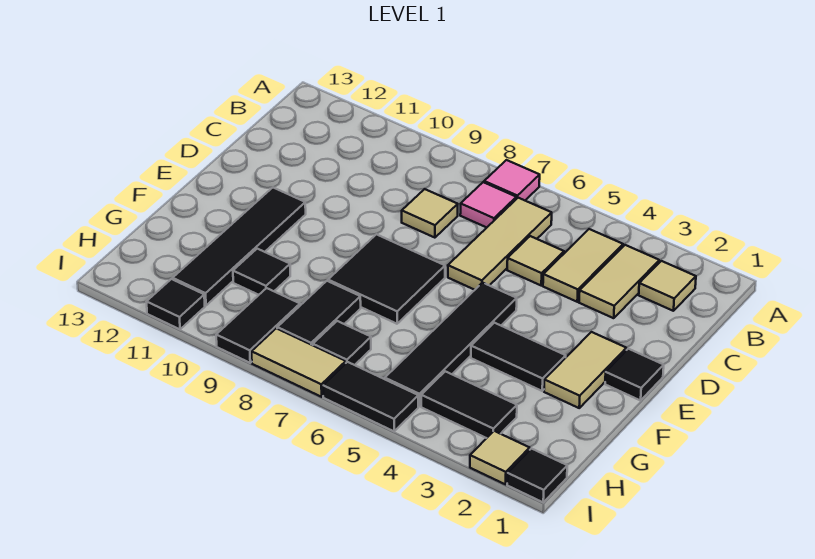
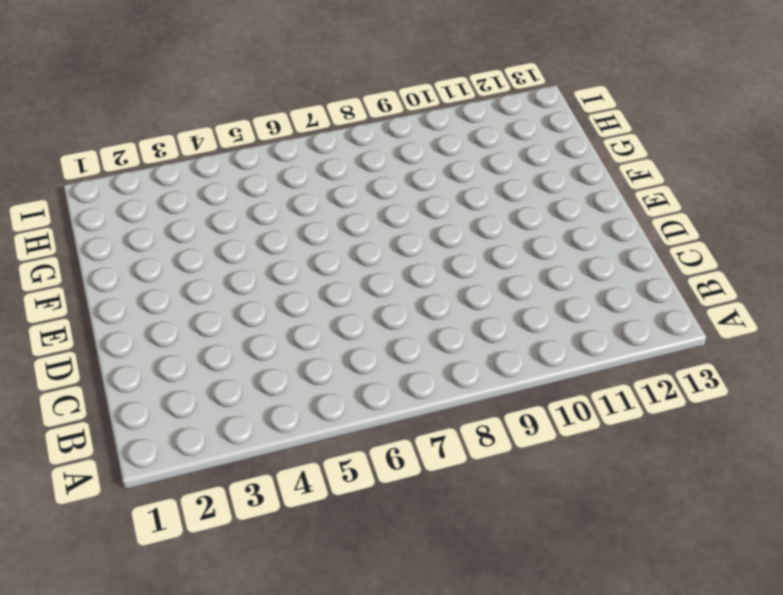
none -> pink tile A7 level 1
none -> tan tile B2 level 1
none -> tan tile B3:C3 level 1

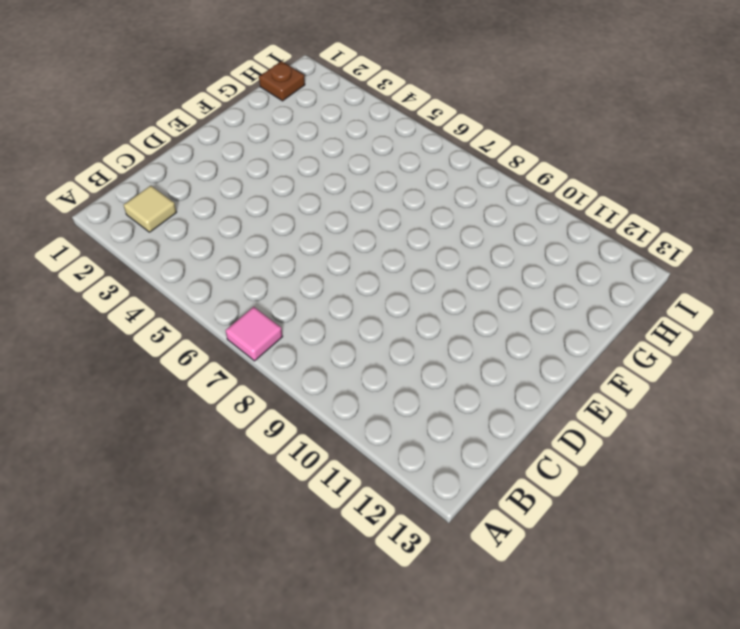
brown plate H1 level 1 -> none
none -> tan tile B3:C3 level 1
none -> tan tile B4:C4 level 1
none -> tan tile B6:D6 level 1

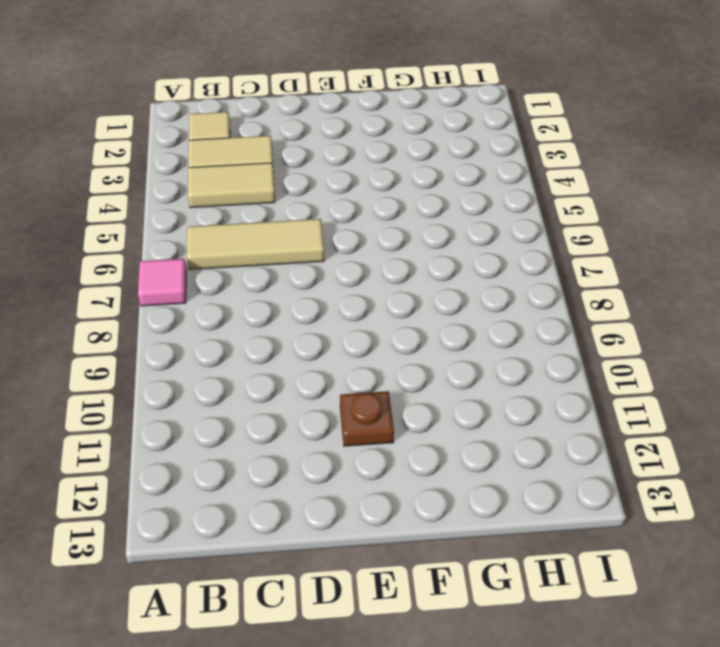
brown plate E11 level 1 -> black tile E11:H11 level 1
none -> pink tile B7 level 1
none -> tan tile C5 level 1
none -> tan tile C8 level 1

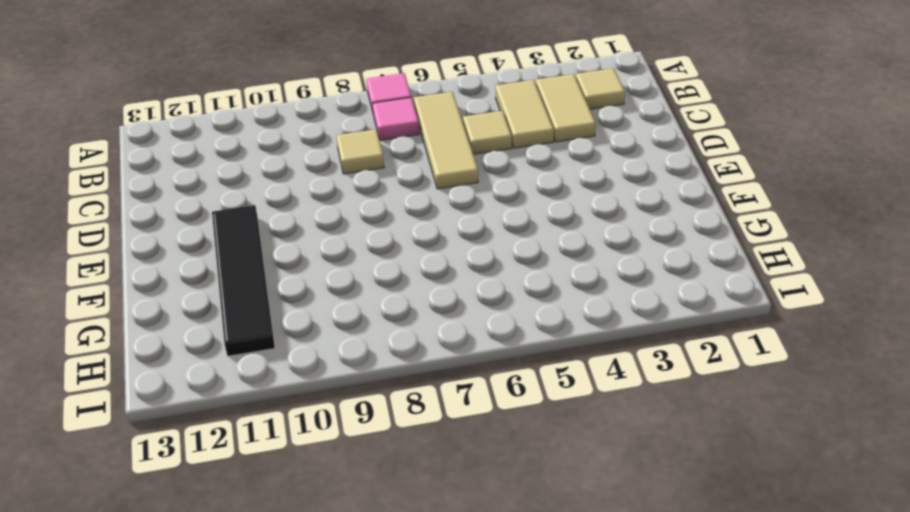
none -> black tile E1 level 1
none -> tan tile E2:F2 level 1
none -> black tile E5:H5 level 1

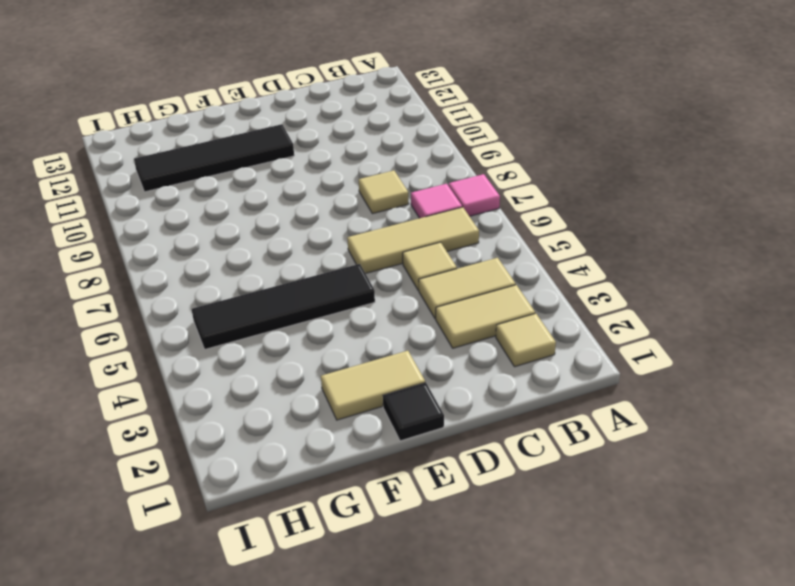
none -> black tile E7:F8 level 1
none -> black tile F3:F4 level 1
none -> black tile G8:H8 level 1

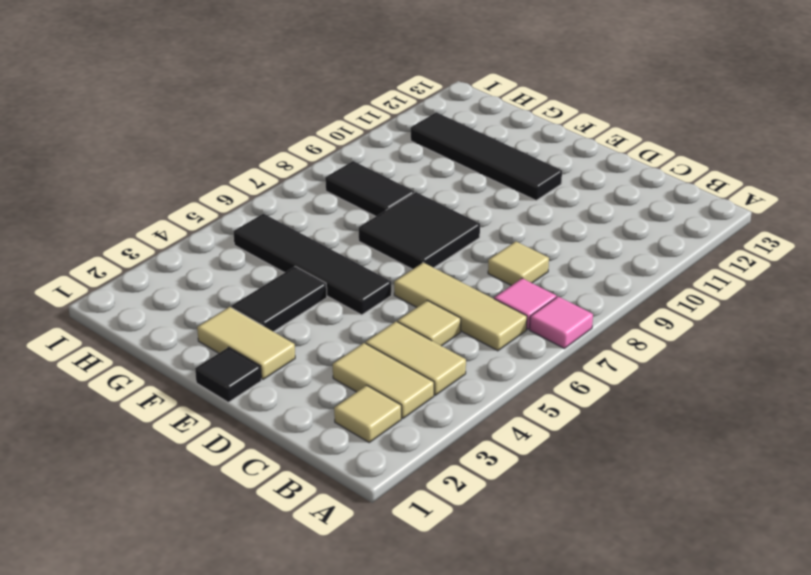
none -> black tile G10 level 1
none -> black tile H3:H4 level 1
none -> black tile H7 level 1

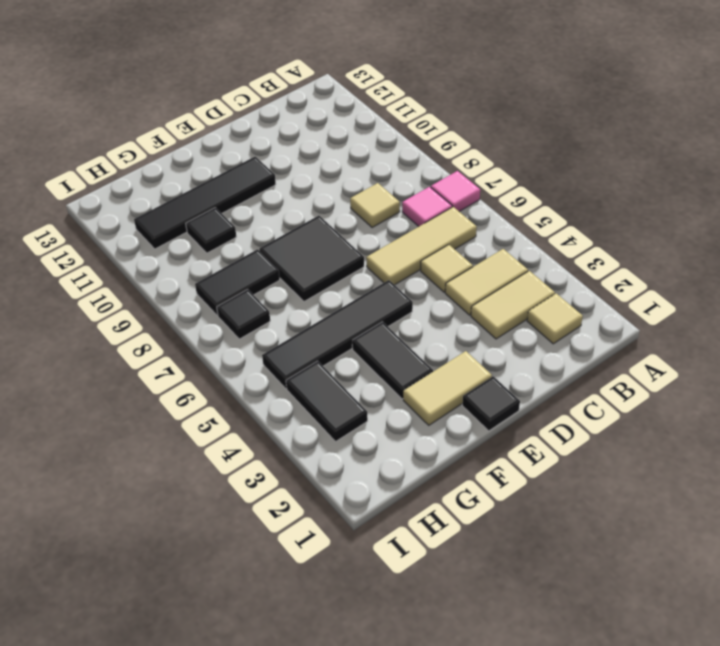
none -> black tile H9:I9 level 1
none -> black tile I1 level 1
none -> tan tile I2 level 1

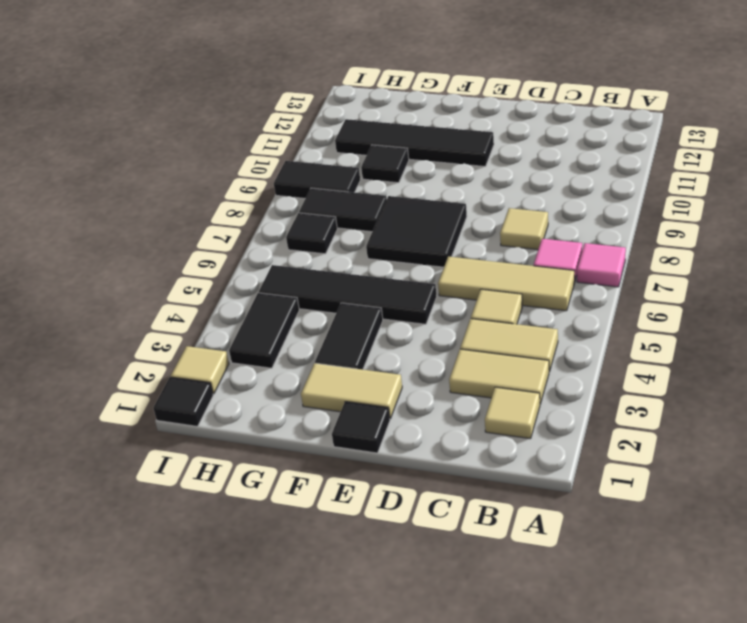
none -> black tile I5:I6 level 1
none -> tan tile I7:I8 level 1
none -> black tile I11 level 1

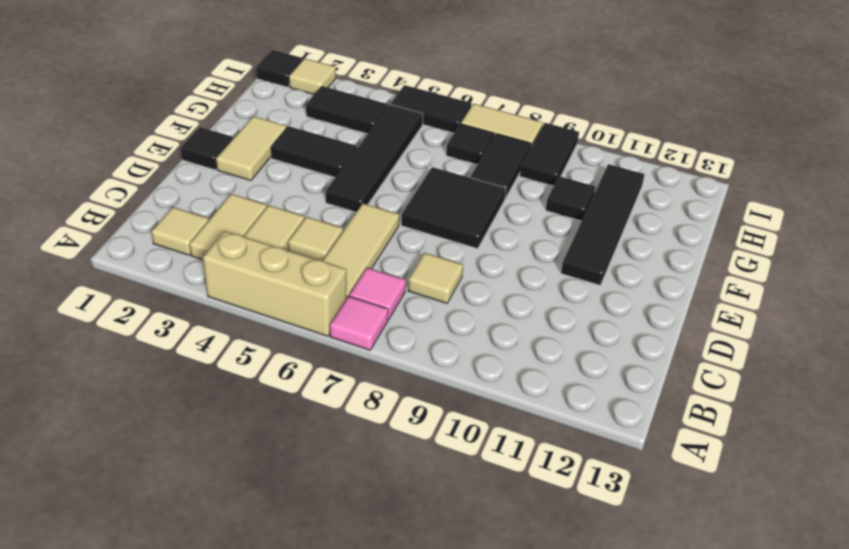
tan brick A4:A6 level 1 -> none
none -> black tile I11 level 1

